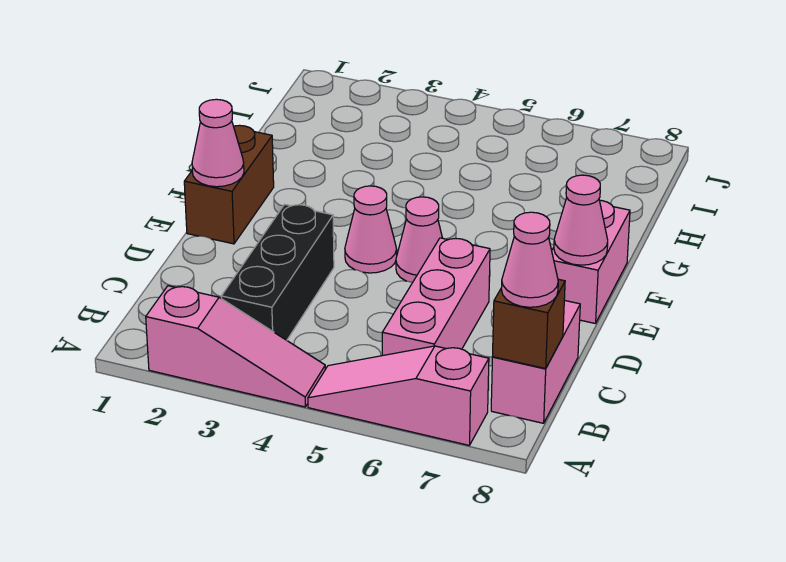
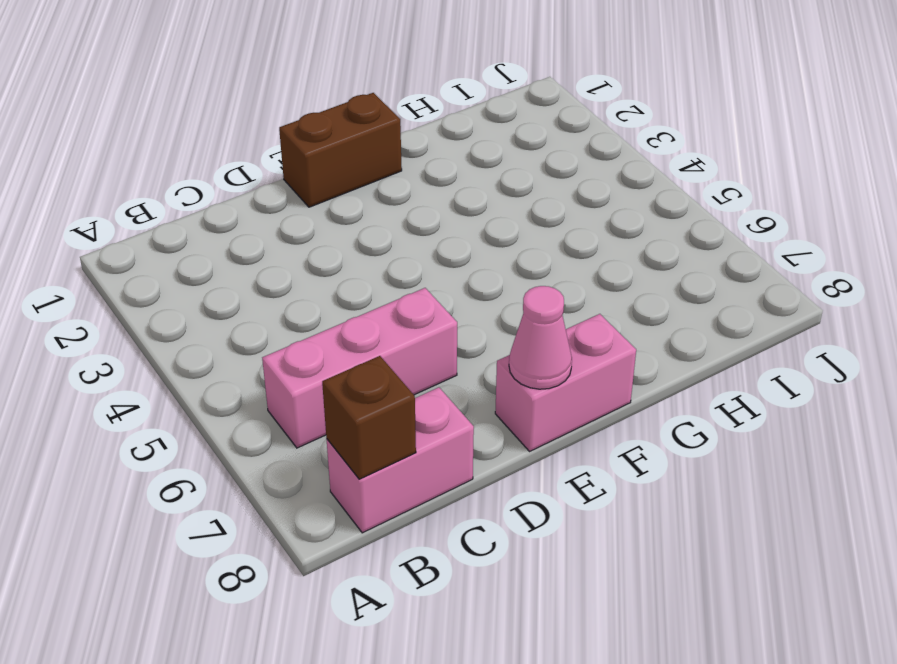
none -> pink slope A2:A4 level 1 top 2
none -> pink slope A5:A7 level 1 top 7
none -> black brick B3:D3 level 1

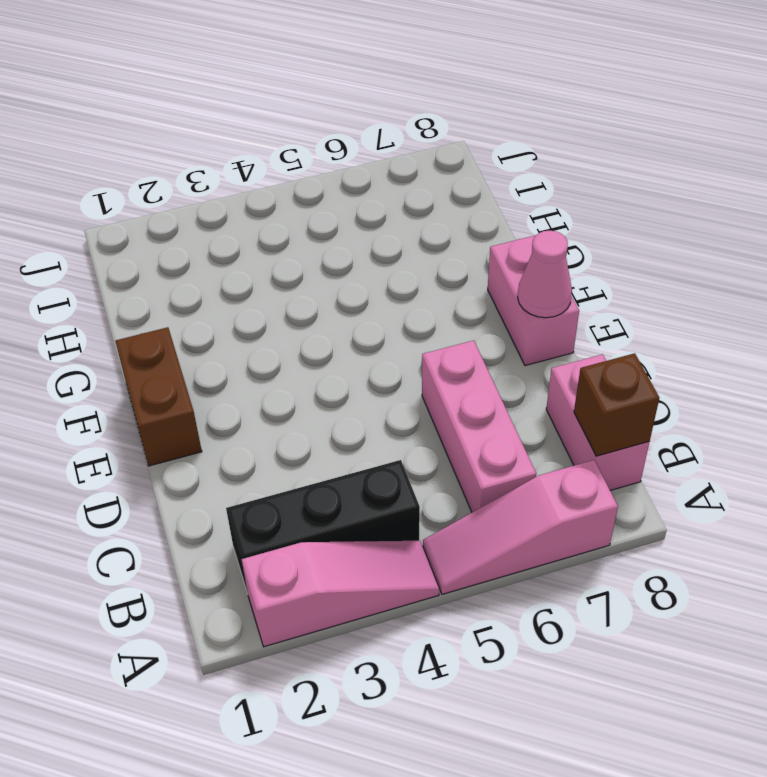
black brick B2:B4 level 1 -> black brick B3:D3 level 1
none -> pink cone E4 level 1
none -> pink cone E5 level 1
none -> pink cone E1 level 2

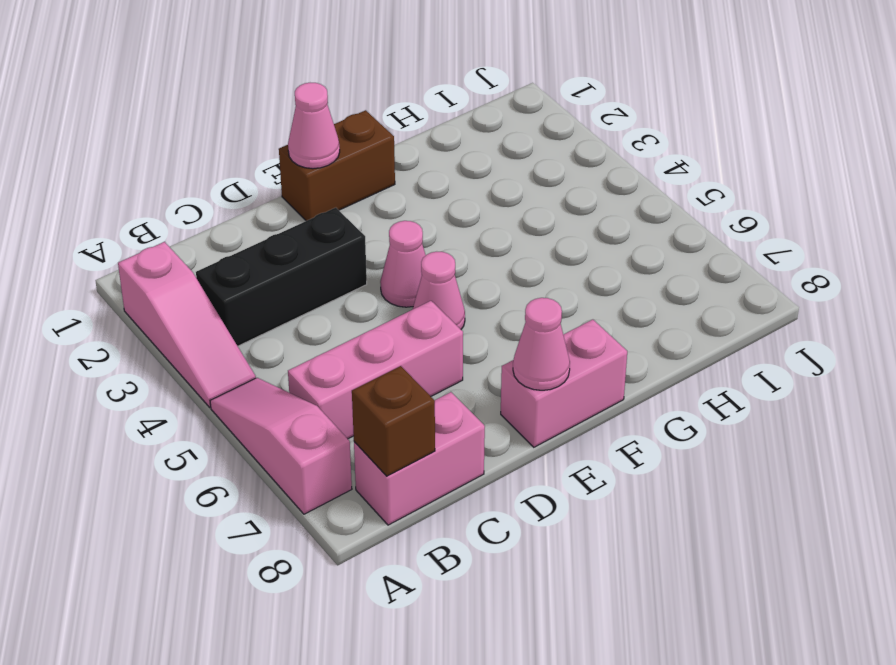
none -> pink cone B8 level 3

